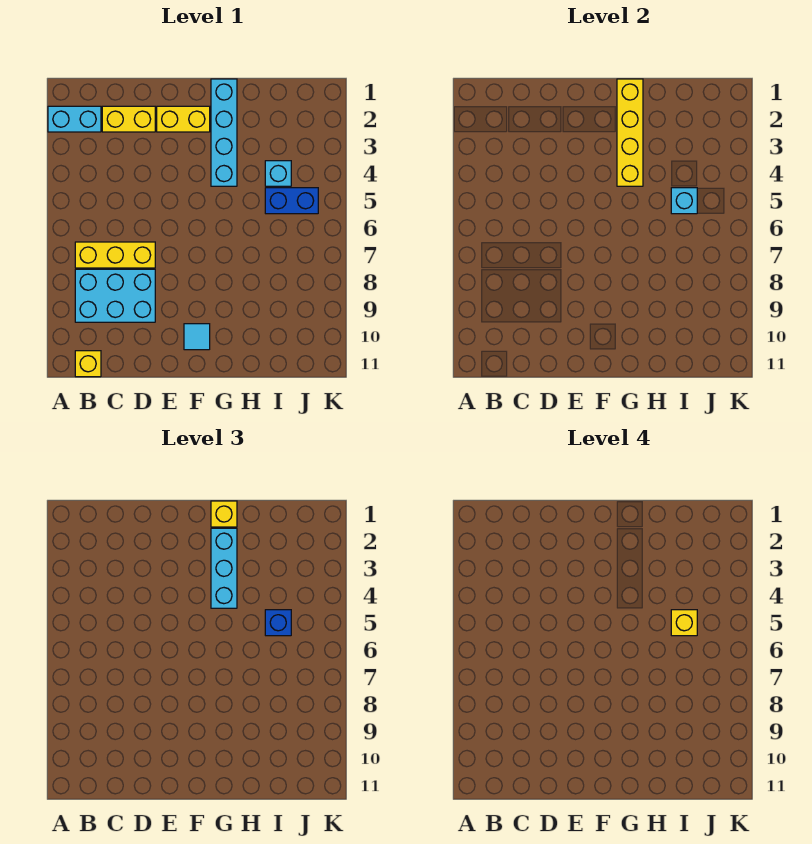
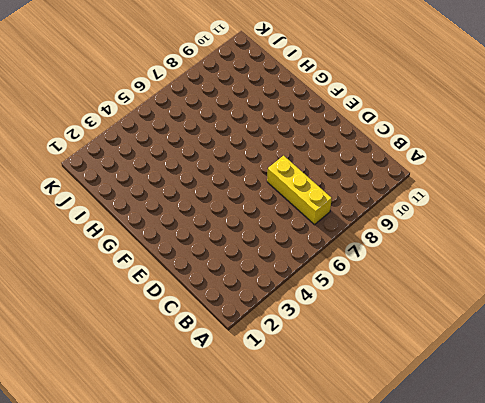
none -> cyan brick A2:B2 level 1
none -> cyan brick B8:D9 level 1
none -> yellow brick B11 level 1

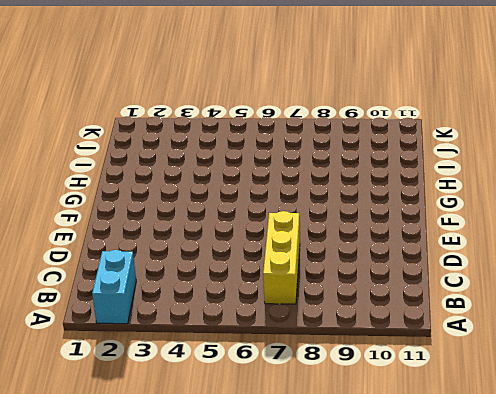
none -> cyan brick B8:D9 level 1
none -> yellow brick B11 level 1
none -> yellow brick C2:D2 level 1

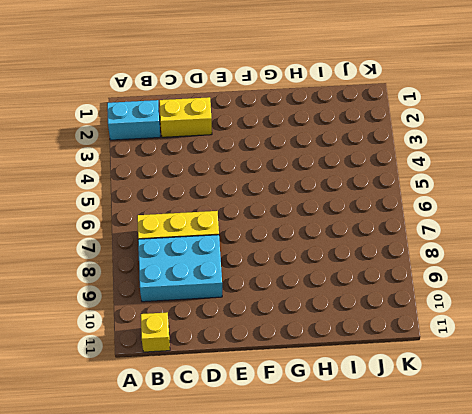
none -> yellow brick E2:F2 level 1
none -> cyan tile F10 level 1
none -> cyan brick G1:G4 level 1

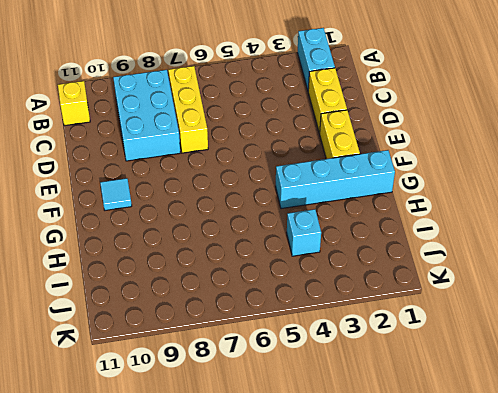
none -> blue brick I5:J5 level 1
none -> yellow brick G1:G4 level 2
none -> cyan brick I5 level 2

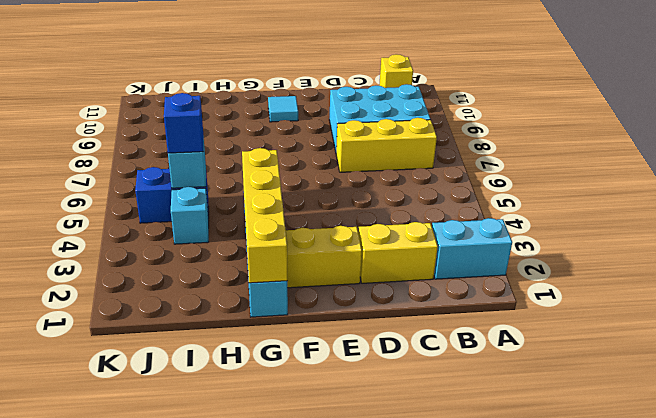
none -> yellow brick G1 level 3
none -> cyan brick G2:G4 level 3
none -> yellow brick I5 level 4

